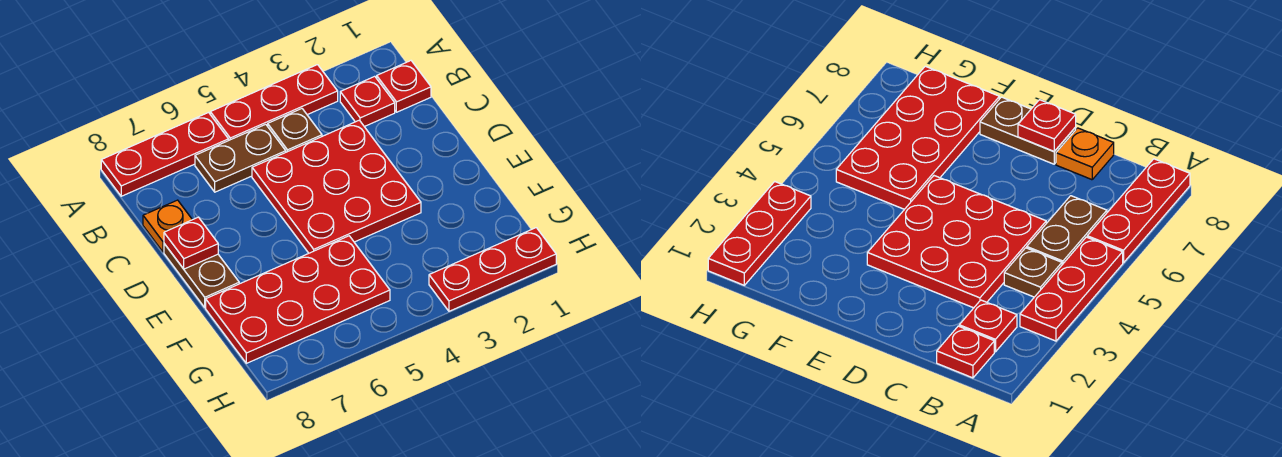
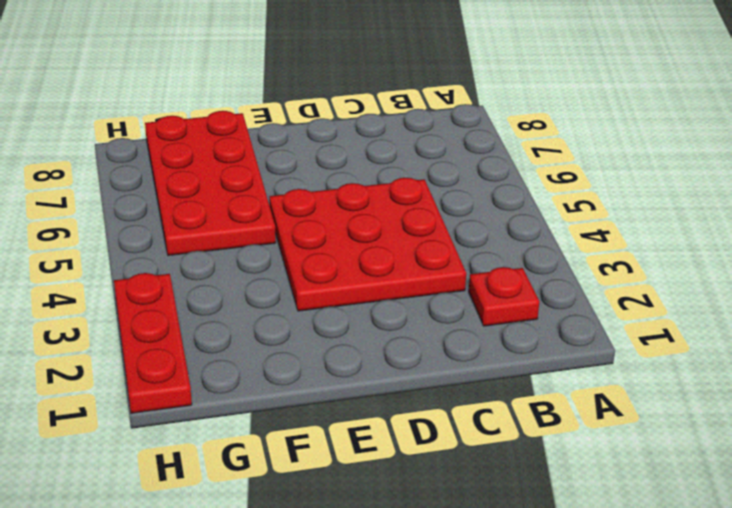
none -> red plate A3:A5 level 1
none -> red plate A6:A8 level 1
none -> red plate B1 level 1

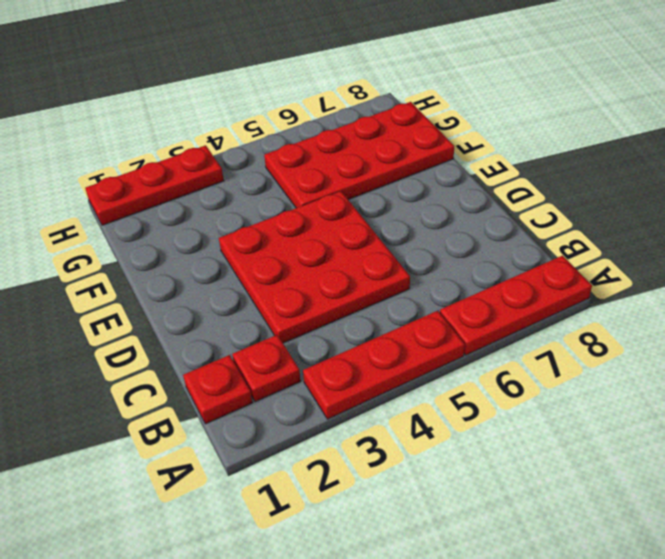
none -> brown plate B4 level 1
none -> brown plate B5:B6 level 1
none -> orange plate C8 level 1

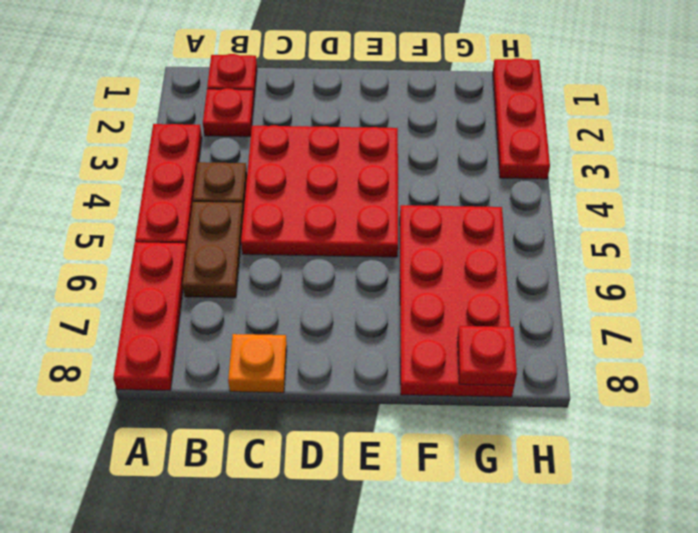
red plate G8 level 2 -> red plate D8 level 2
none -> brown plate D8:E8 level 1

